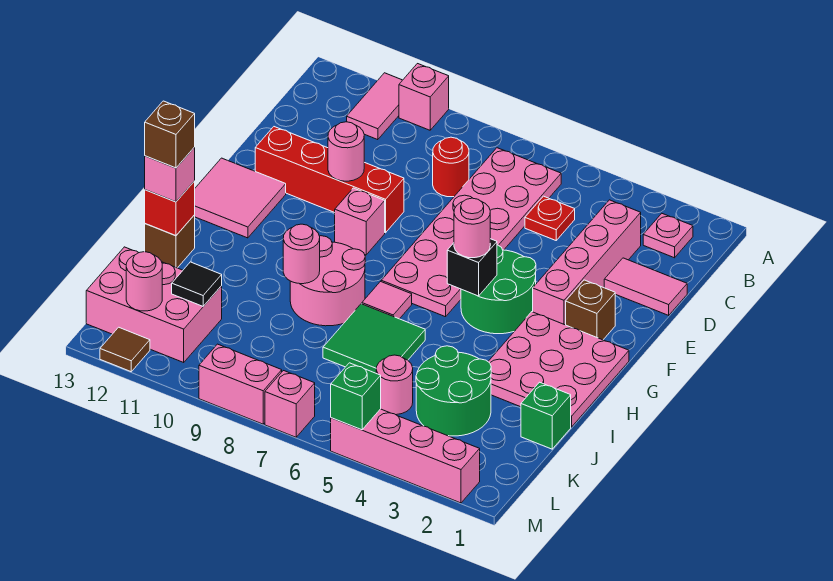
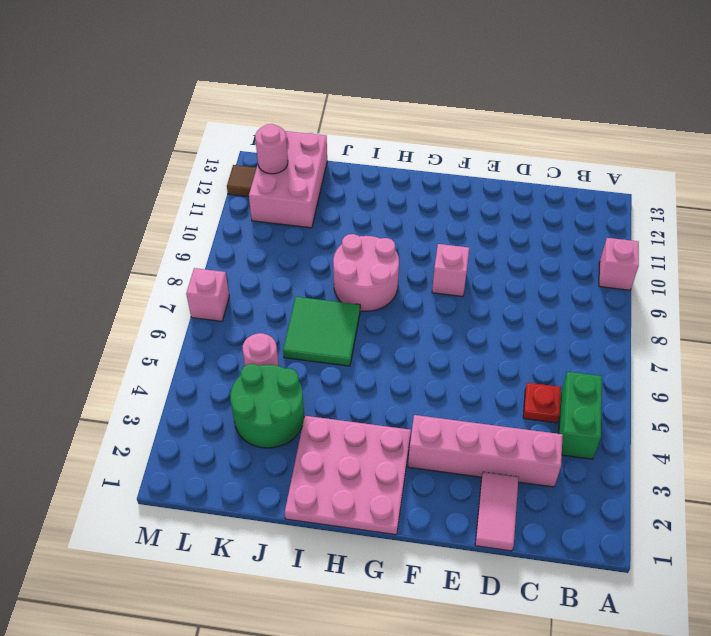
green brick B4:B5 level 1 -> none
none -> pink tile A11:B11 level 1
none -> pink plate B2 level 1
none -> pink plate B6:G7 level 1
none -> red round brick C8 level 1

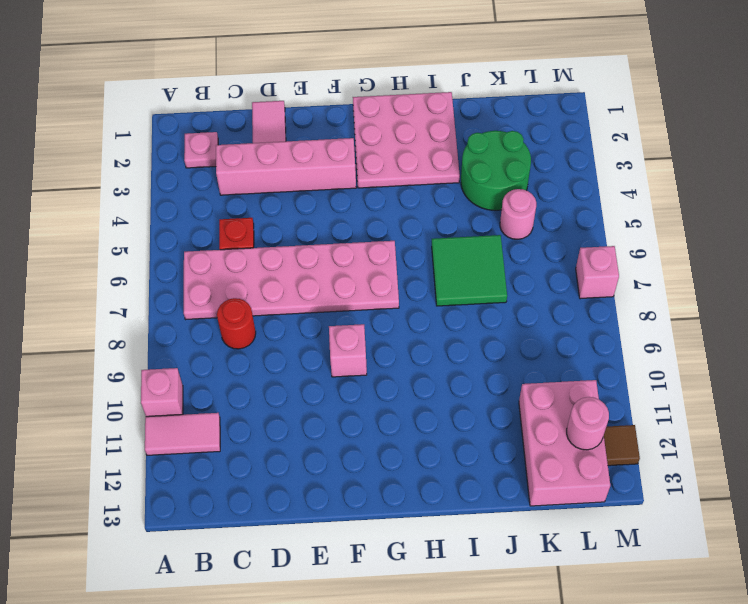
none -> red brick E9:E12 level 1
none -> brown brick F2 level 1
none -> green round brick F4:G5 level 1
none -> pink tile F12:G13 level 1

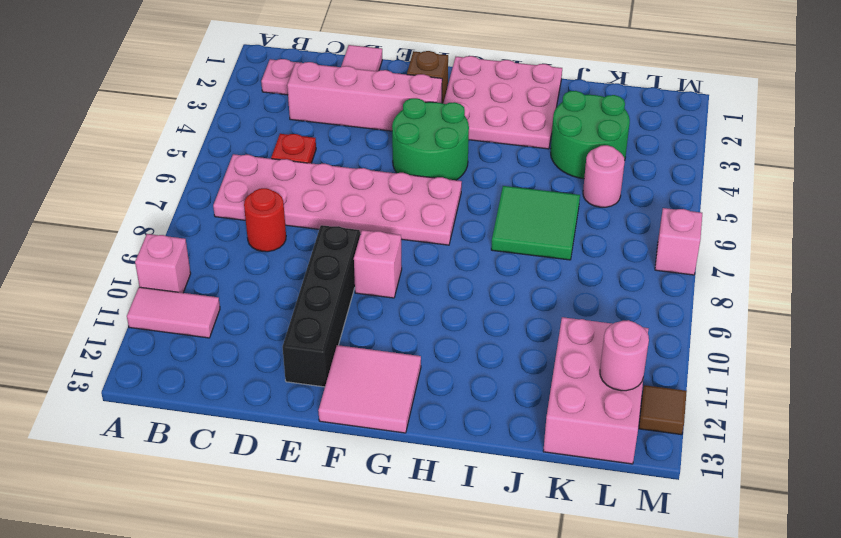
black brick E9:E12 level 1 -> red brick E9:E12 level 1
none -> pink tile H7 level 1
none -> pink round brick H8:I9 level 1
none -> brown brick I13 level 1
none -> green brick J1 level 1

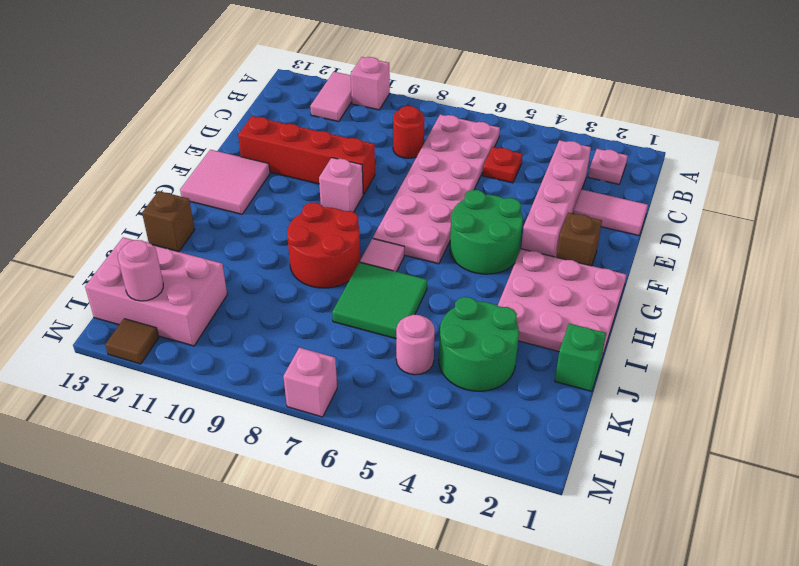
red round brick H8:I9 level 1 -> pink round brick H8:I9 level 1
none -> pink brick M2:M5 level 1
none -> pink brick M8:M9 level 1
none -> pink round brick E10 level 2
none -> black brick G5 level 2

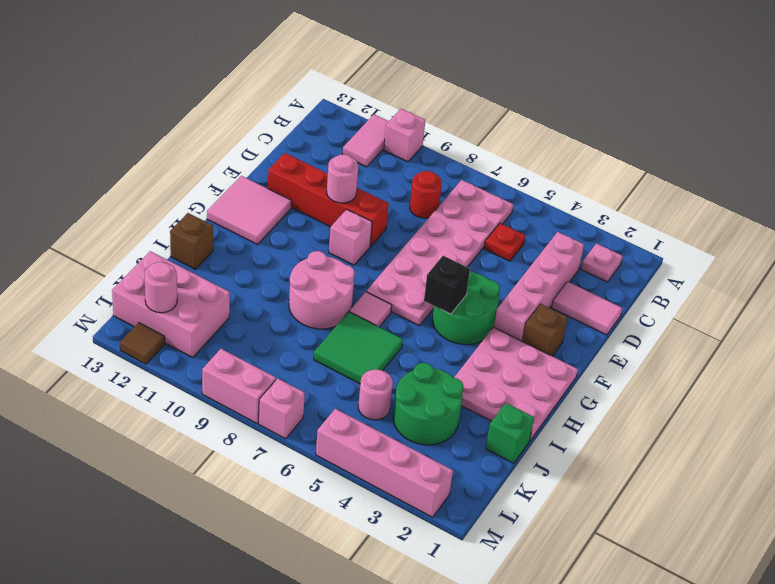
none -> pink round brick I9 level 2
none -> red brick I13 level 2
none -> black tile K11 level 2
none -> green brick M5 level 2

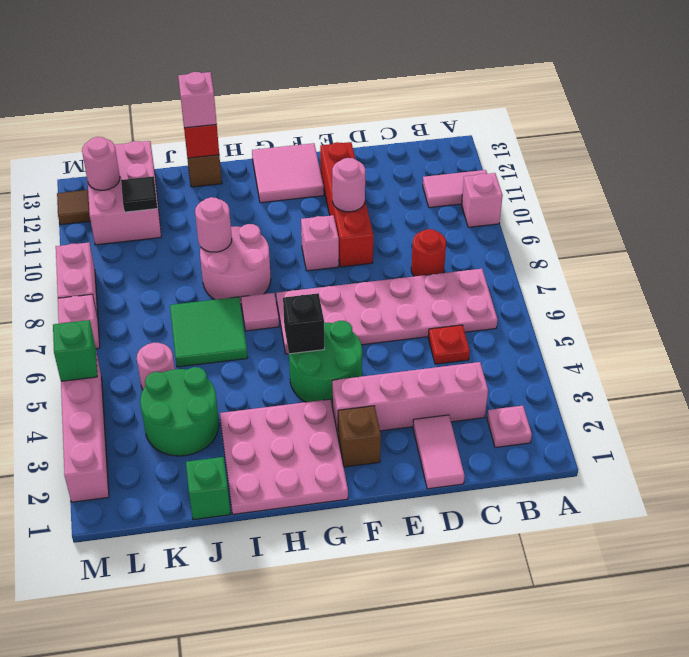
none -> pink round brick G5 level 3
none -> brown brick I13 level 4

